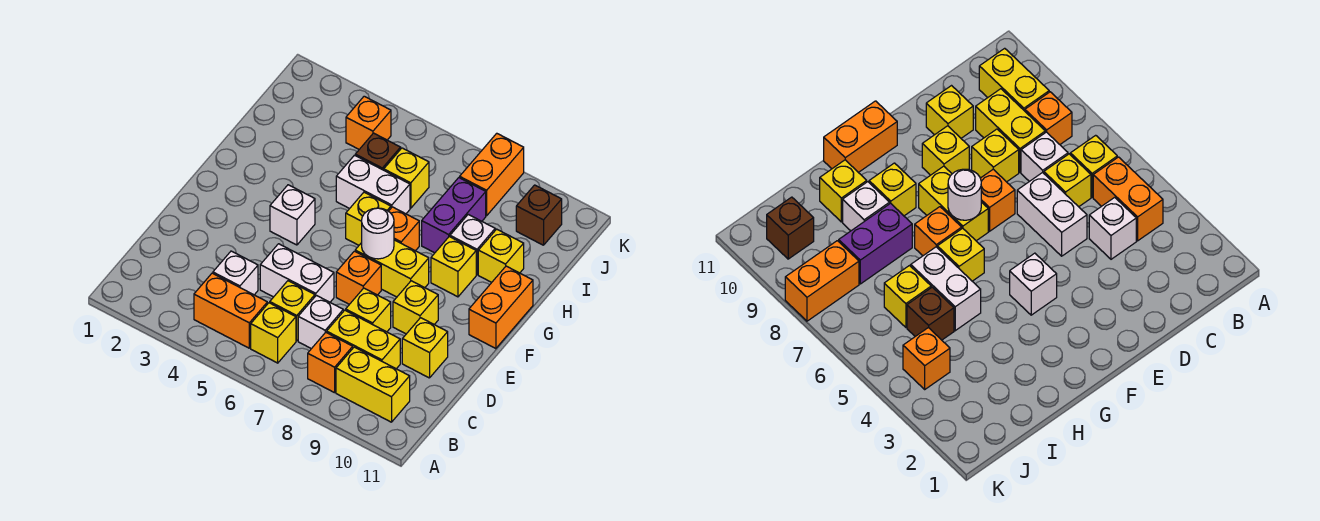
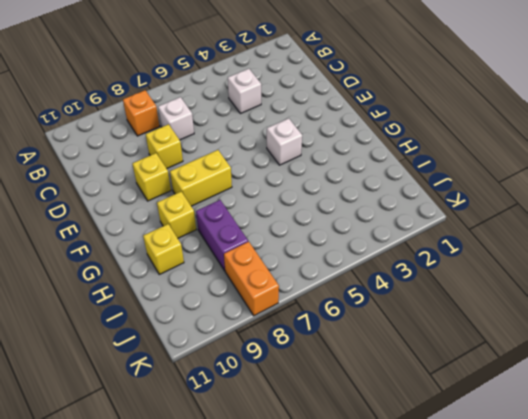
none -> orange brick B4:B5 level 1
none -> yellow brick B6 level 1
none -> yellow brick B9:B10 level 1

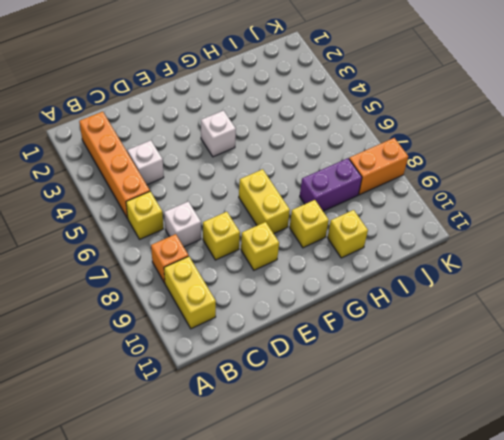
orange brick B2:B5 level 1 -> orange brick B4:B5 level 1
none -> yellow brick C6 level 1
none -> yellow brick C8:C9 level 1
none -> white brick D5:D6 level 1

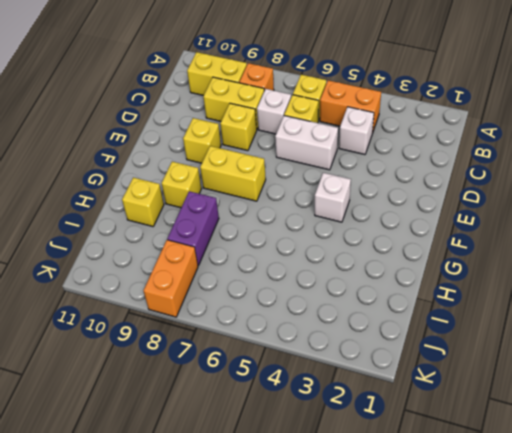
none -> yellow brick D10 level 1
none -> orange brick E7 level 1
none -> orange brick F11:G11 level 1

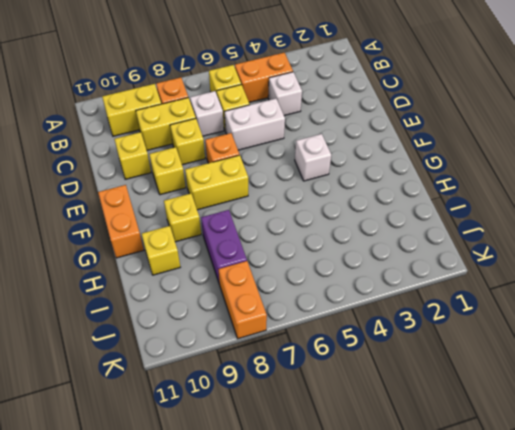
none -> yellow brick G6 level 1
none -> orange brick G7 level 1
none -> white brick H5:H6 level 1

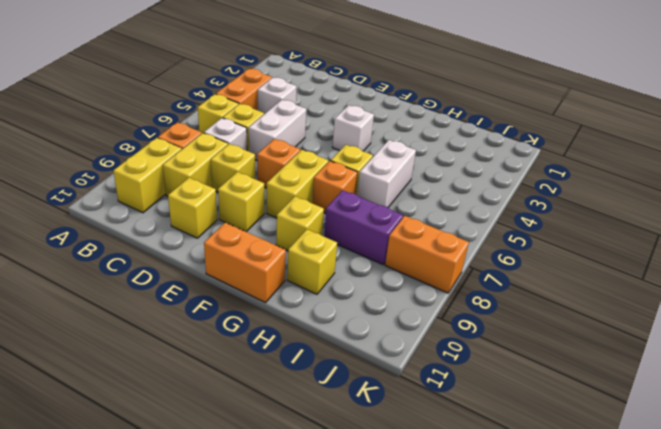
none -> white brick H9 level 1
none -> brown brick I5 level 1
none -> yellow brick I6 level 1

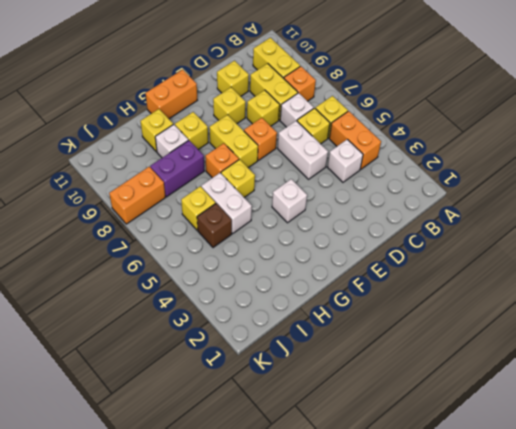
none -> orange brick J4 level 1
none -> brown brick J10 level 1
none -> white round brick F7 level 2

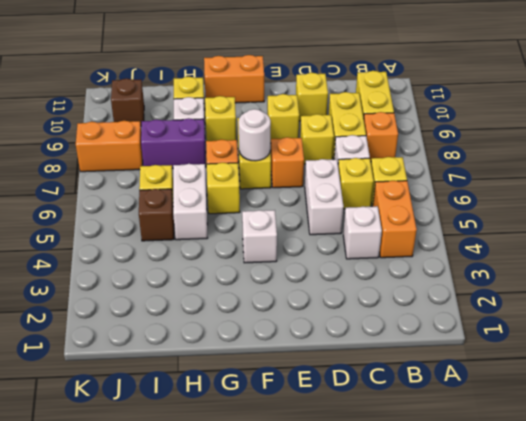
none -> orange brick J4 level 1

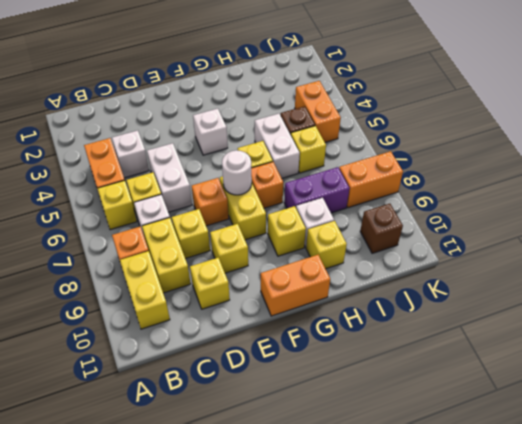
orange brick J4:J5 level 1 -> orange brick J4 level 1

